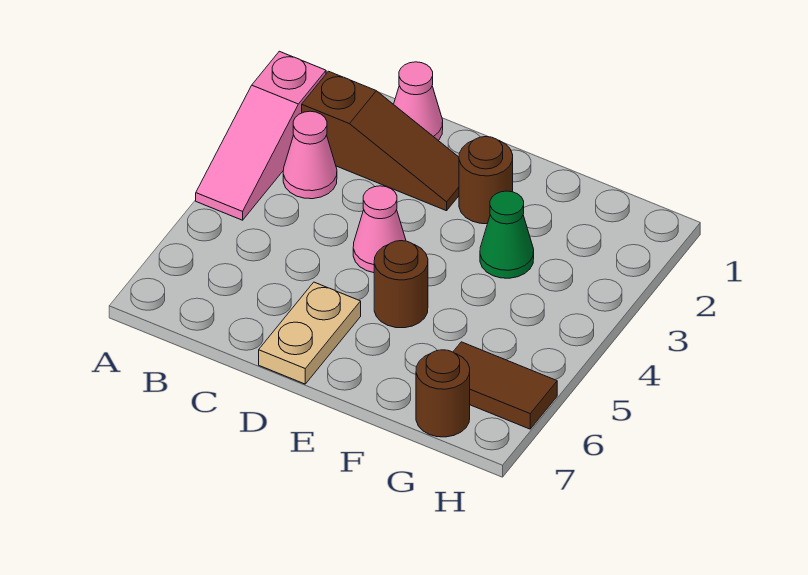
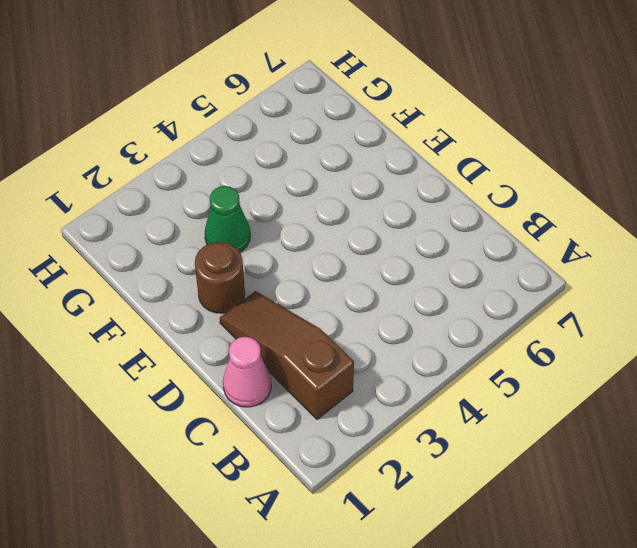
none -> pink slope A2:A4 level 1 top 2
none -> pink cone B3 level 1

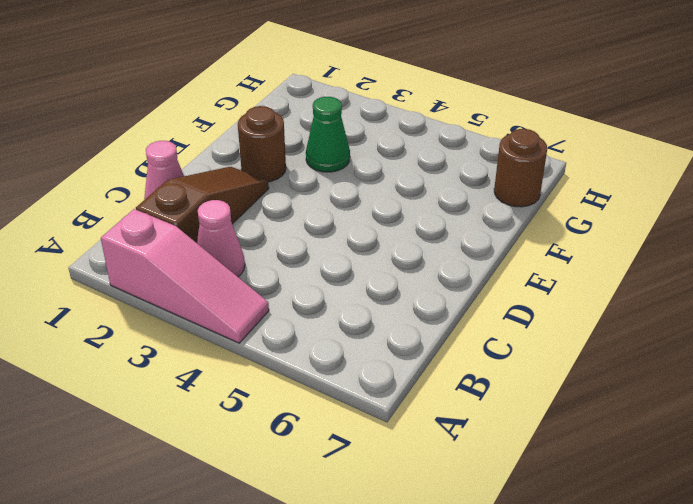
none -> pink cone D4 level 1
none -> tan plate D6:D7 level 1

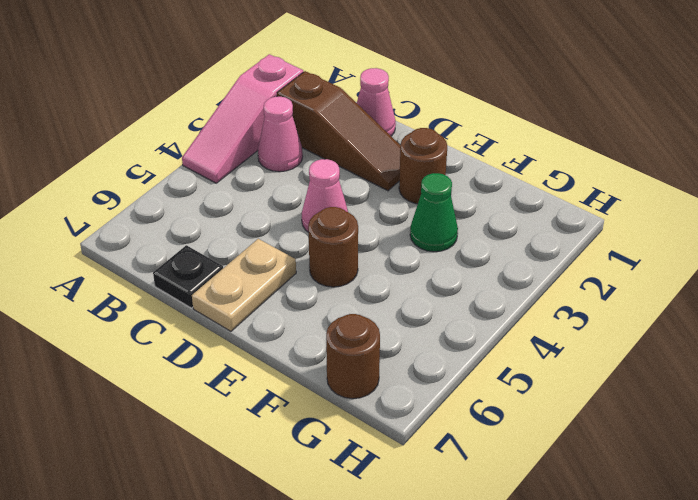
black plate C7 level 1 -> none
none -> brown tile G6:H6 level 1

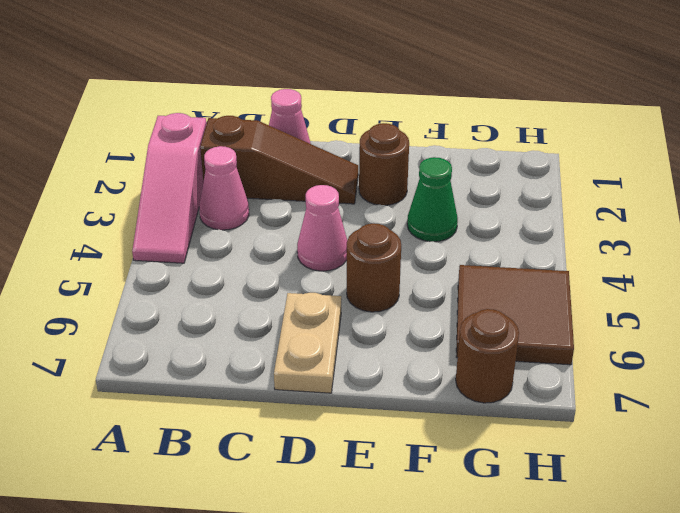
brown tile G5:H6 level 1 -> brown tile G6:H6 level 1

